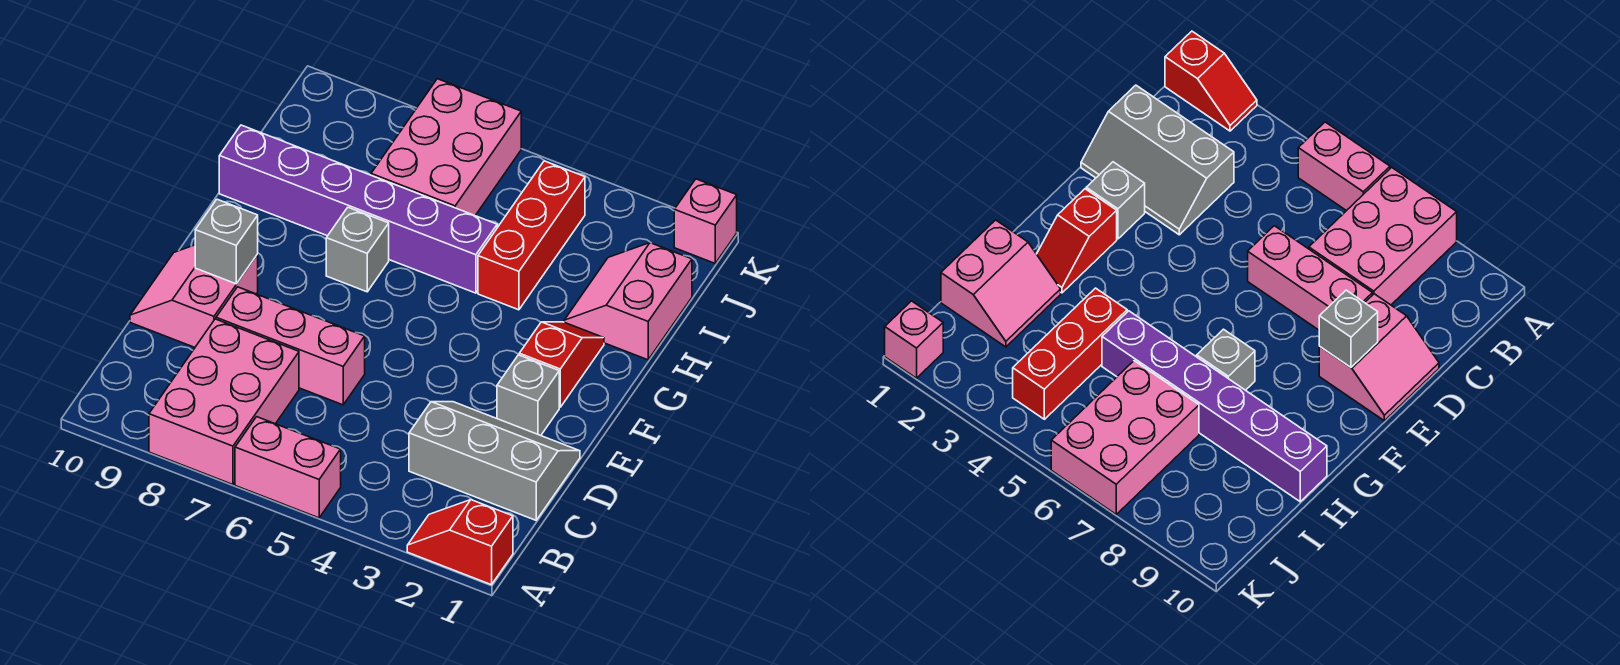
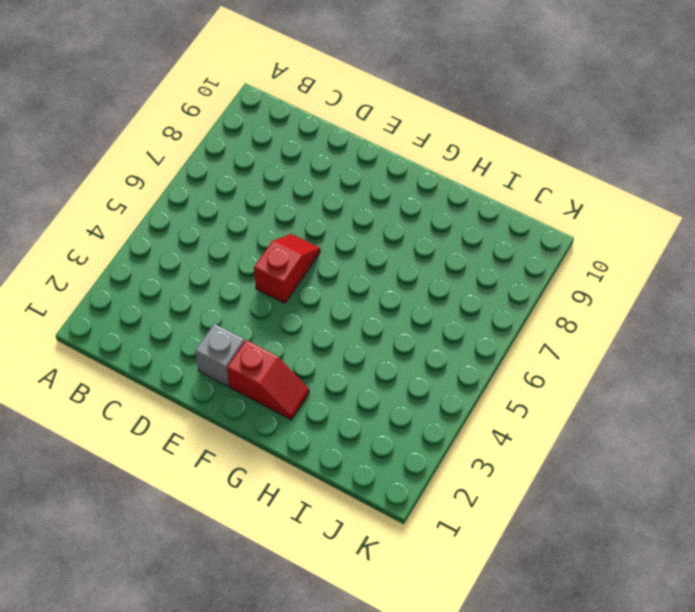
red slope E5:E6 level 1 top 5 -> red slope A1:A2 level 1 top 1
none -> pink brick A5:A6 level 1
none -> pink brick A7:C8 level 1
none -> grey slope C1:D3 level 1 top C

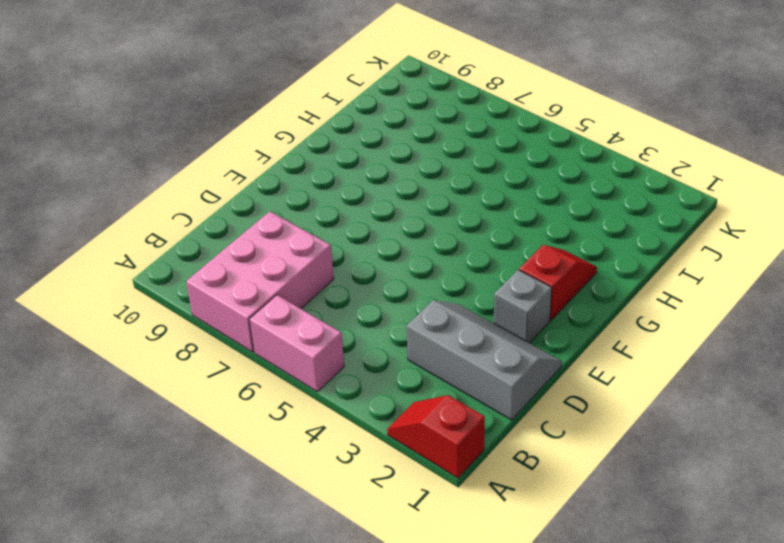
none -> pink brick D6:D8 level 1
none -> pink slope D9:E10 level 1 top 9
none -> grey brick G7 level 1

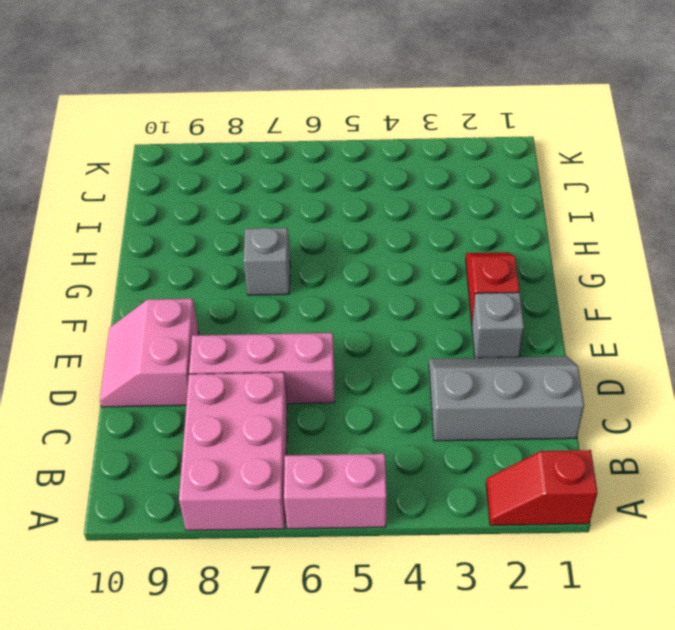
none -> pink slope H1:I2 level 1 top 1
none -> red brick H4:J4 level 1
none -> purple brick H5:H10 level 1

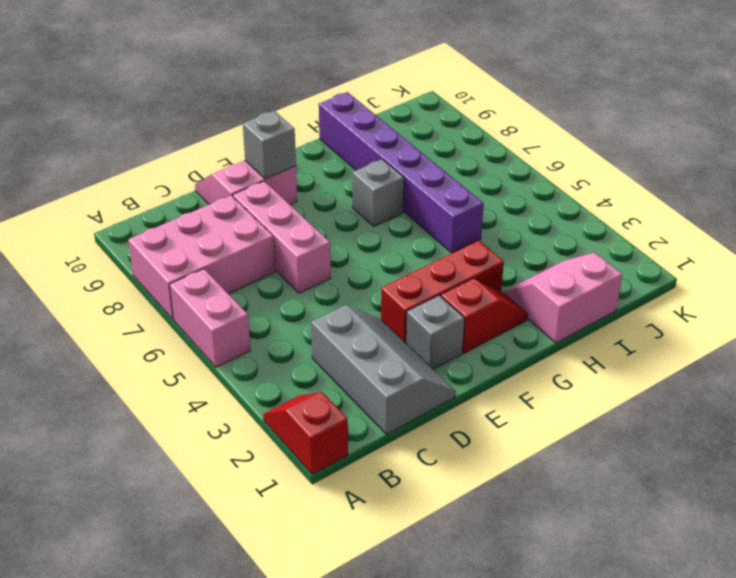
red brick E3:G3 level 1 -> red brick H4:J4 level 1
none -> pink brick I6:K7 level 1
none -> pink brick K1 level 1

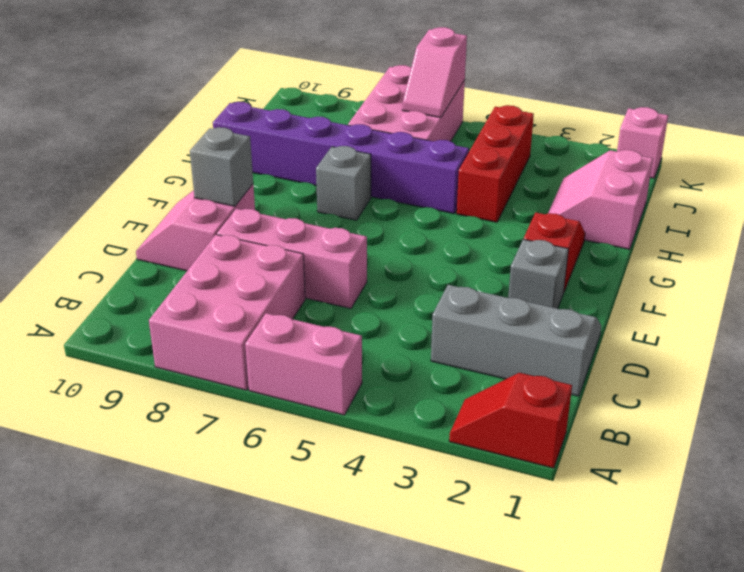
pink slope J6:K6 level 2 top K -> none

